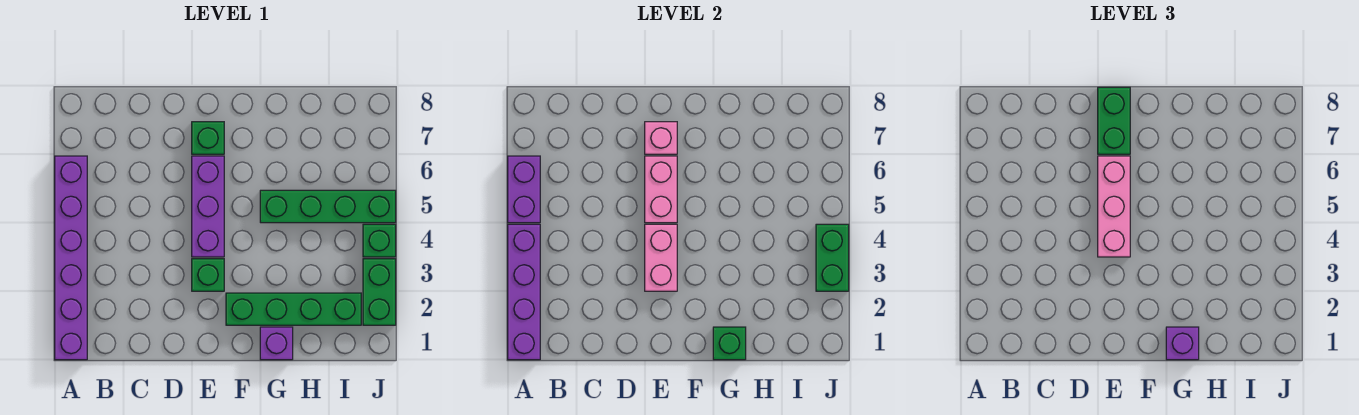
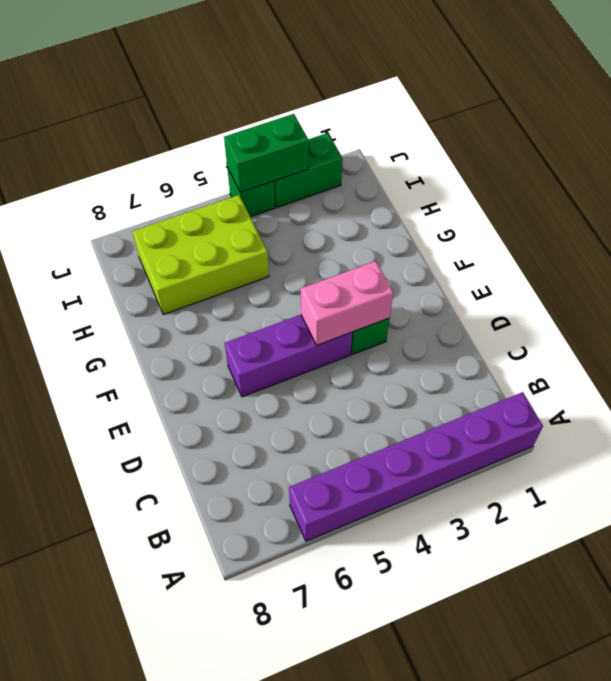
lime brick H5:I7 level 1 -> green brick G5:J5 level 1
none -> green brick E7 level 1
none -> green brick F2:I2 level 1
none -> purple brick G1 level 1

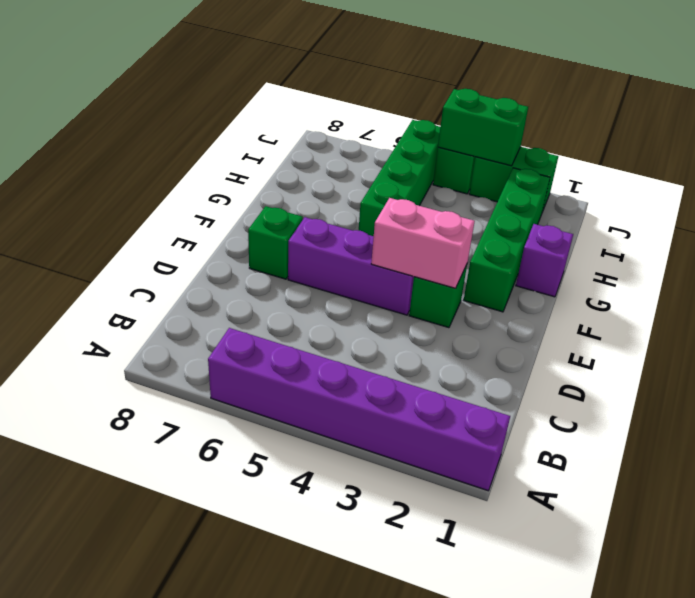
none -> purple brick A1:A4 level 2
none -> purple brick A5:A6 level 2
none -> pink brick E5:E6 level 2

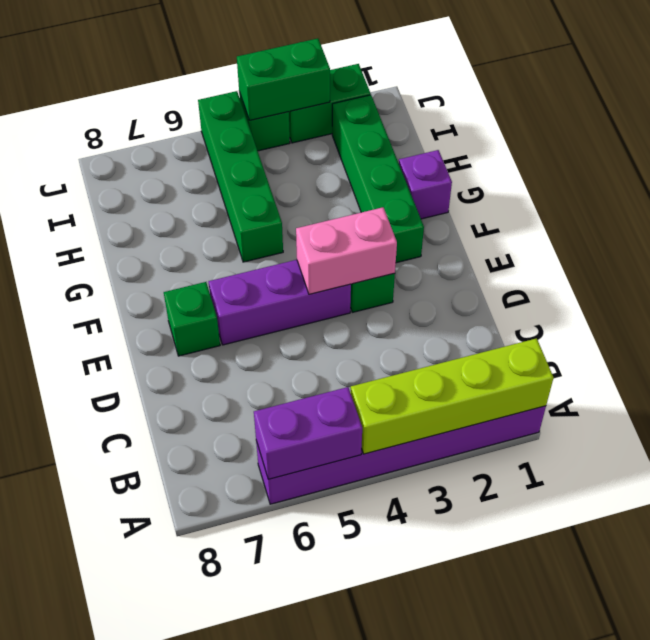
lime brick A1:A4 level 2 -> purple brick A1:A4 level 2
none -> pink brick E5:E6 level 2
none -> pink brick E7 level 2
none -> green brick G1 level 2

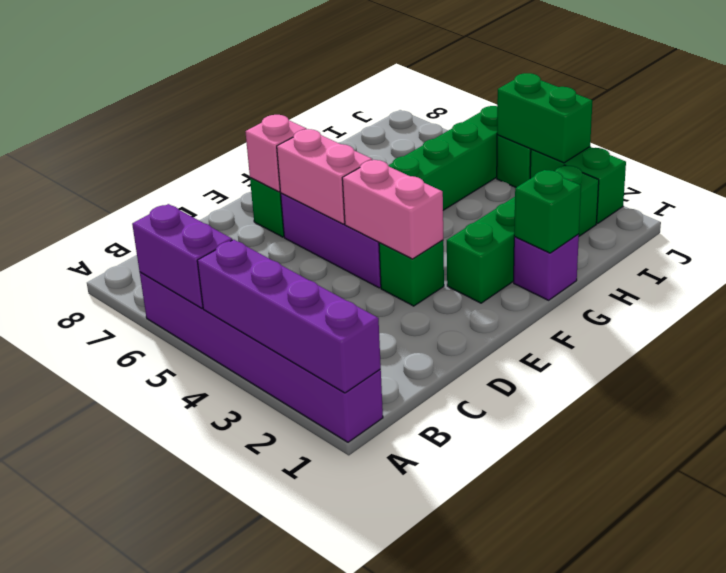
none -> pink brick E4:E6 level 3
none -> green brick E7:E8 level 3
none -> purple brick G1 level 3

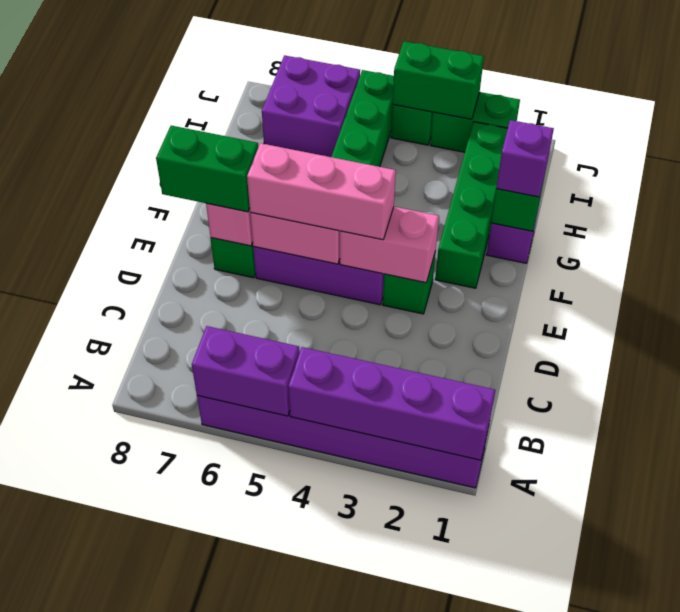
purple brick I6:J7 level 1 -> none

